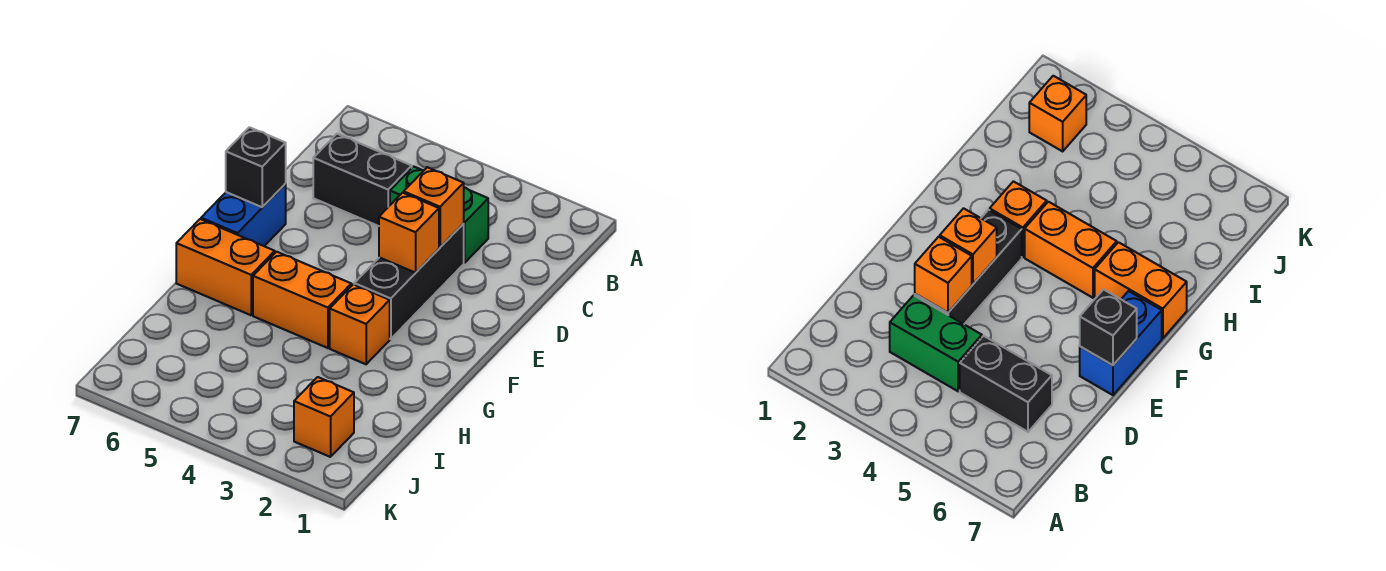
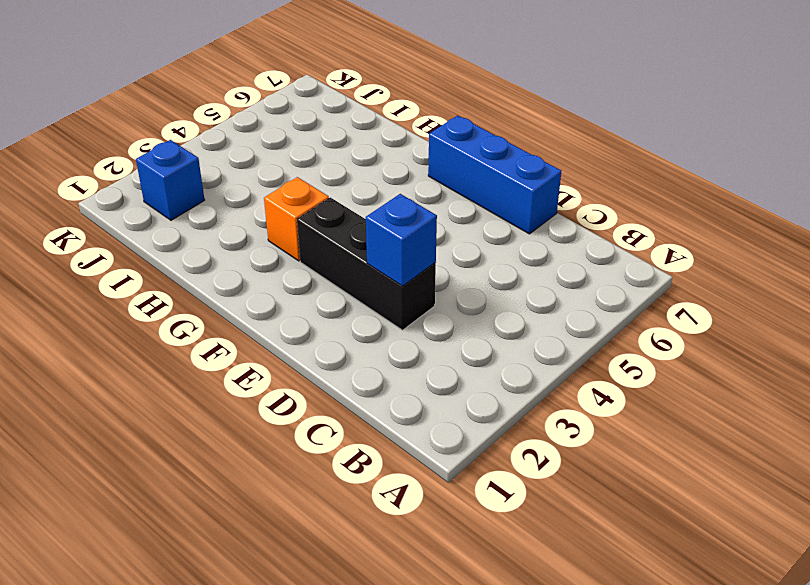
blue brick D3 level 2 -> orange brick D3 level 2
blue brick D7:F7 level 1 -> blue brick E7:F7 level 1
blue brick J2 level 1 -> orange brick J2 level 1
none -> green brick C3:C4 level 1
none -> black brick C5:C6 level 1

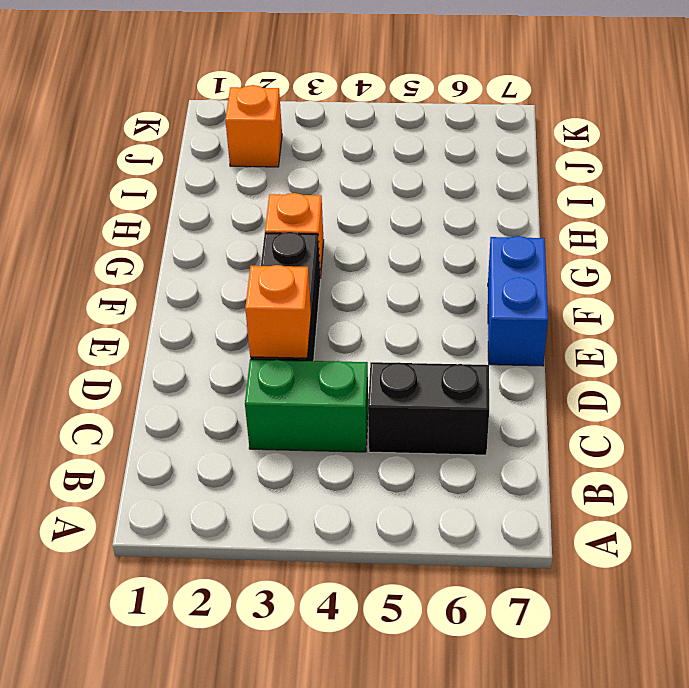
none -> orange brick G4:G5 level 1
none -> orange brick G6:G7 level 1

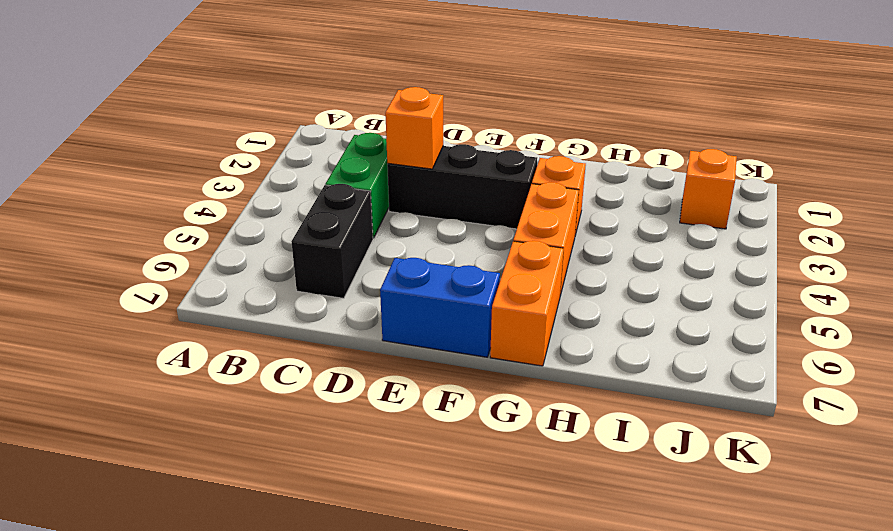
none -> orange brick E3 level 2
none -> black brick E7 level 2

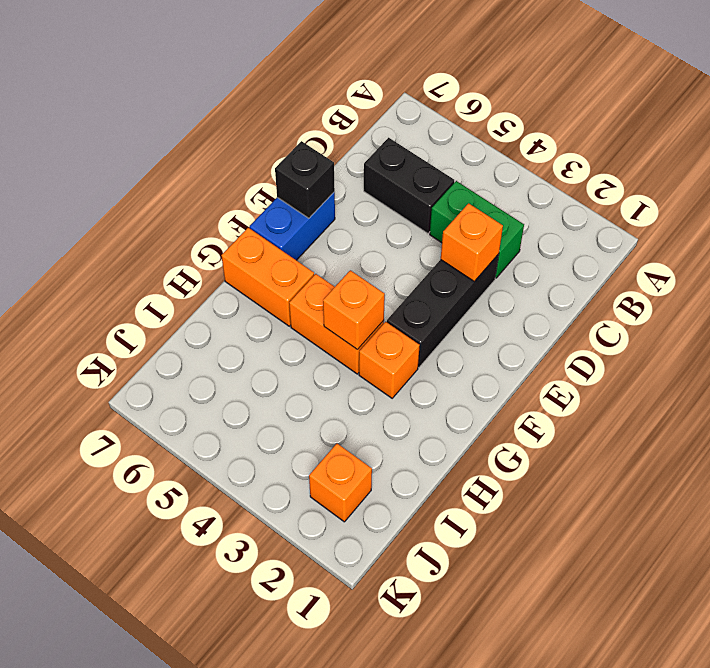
orange brick G4 level 2 -> orange brick E3 level 2

